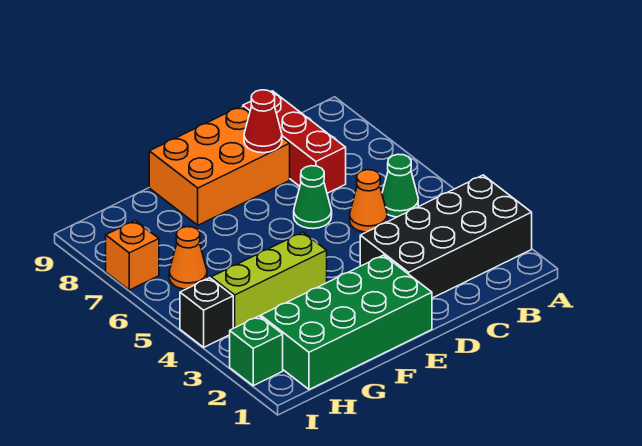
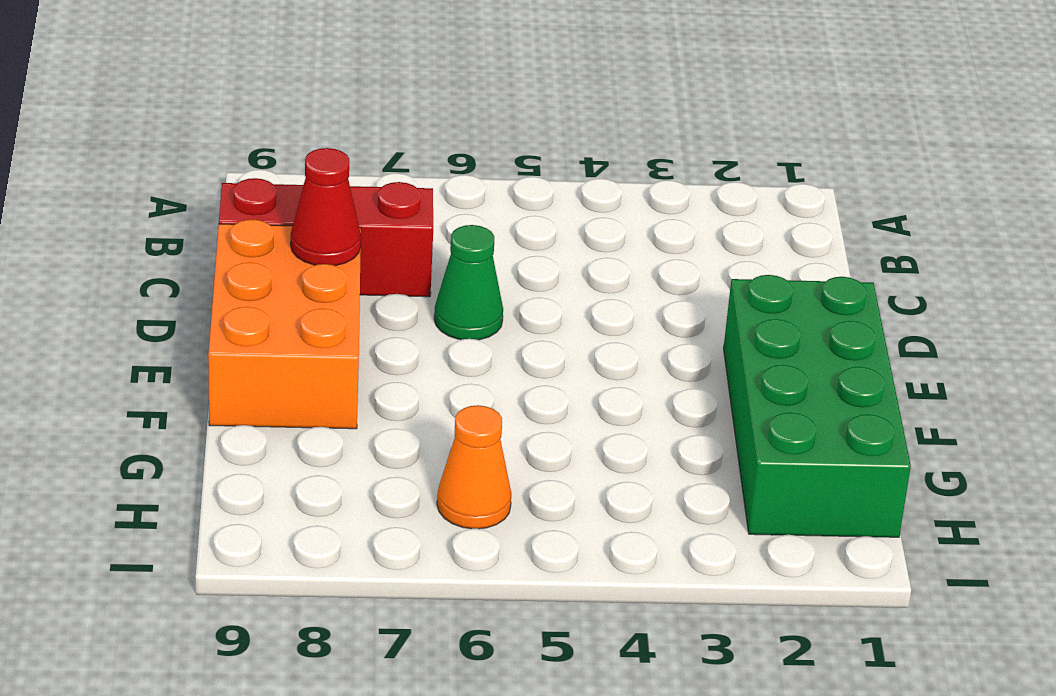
none -> black brick A2:D3 level 1
none -> green cone B5 level 1
none -> orange cone C5 level 1

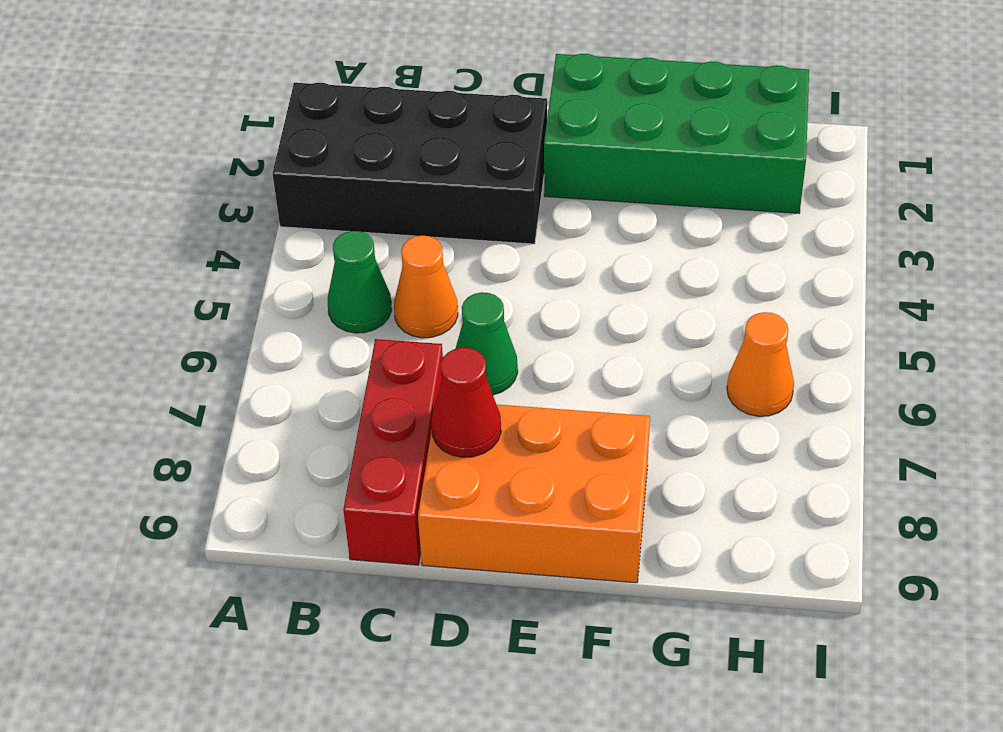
none -> lime brick F4:H4 level 1
none -> green brick I2 level 1
none -> black brick I4 level 1

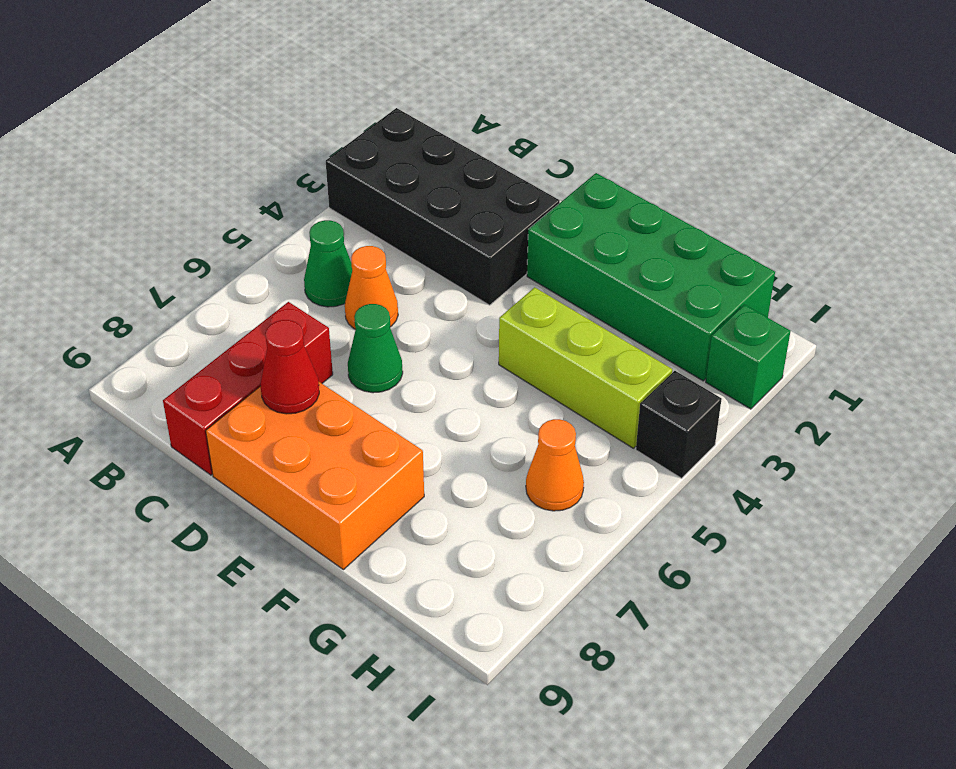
none -> orange brick I7 level 1

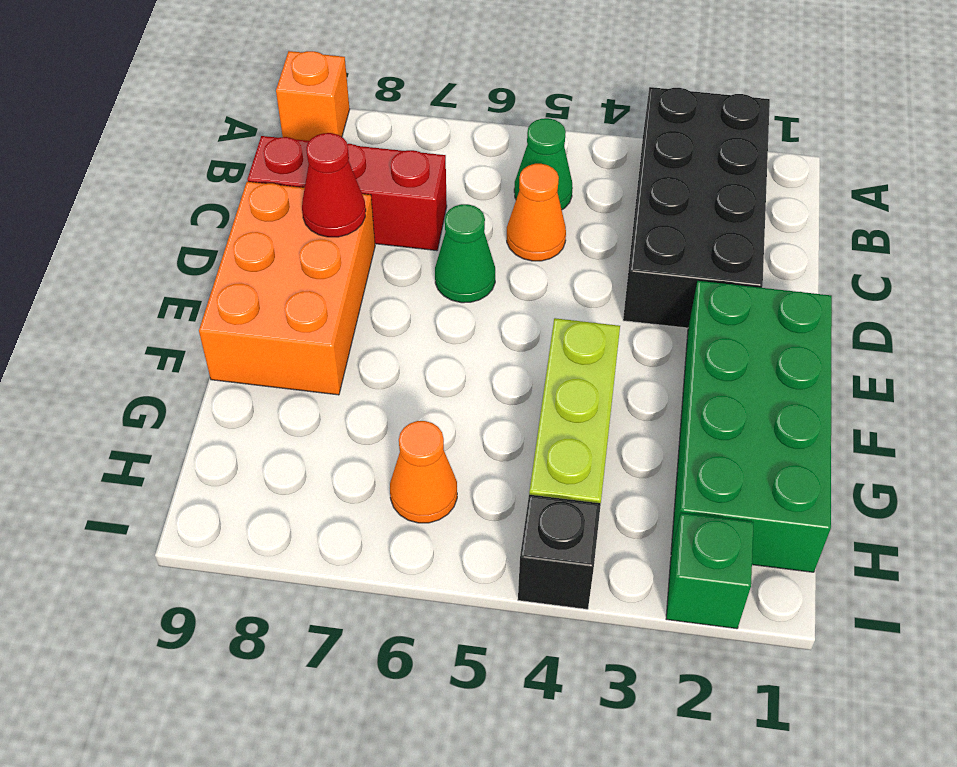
orange brick A9 level 1 -> orange brick I7 level 1

